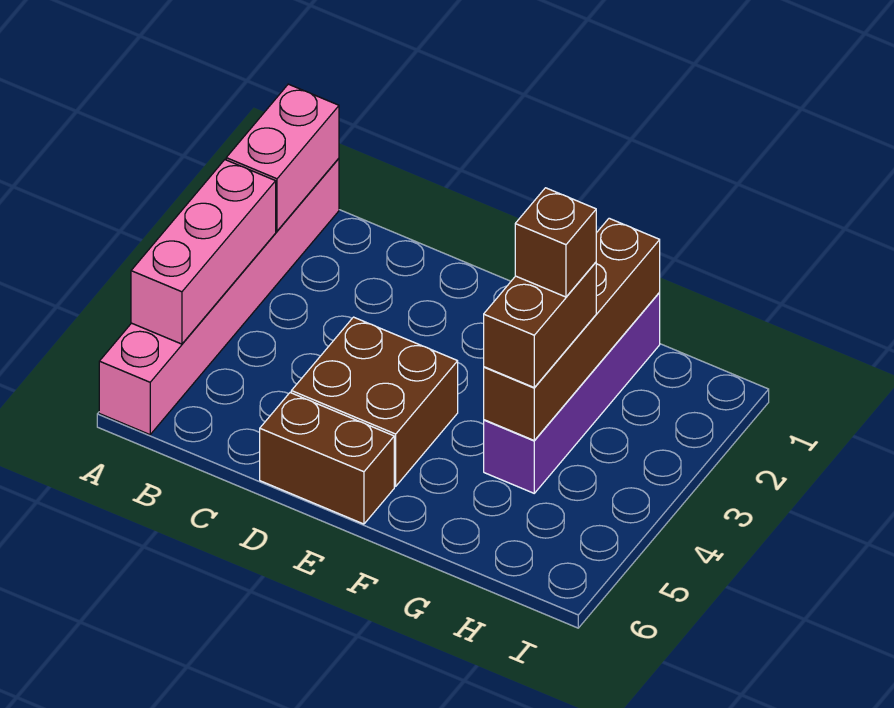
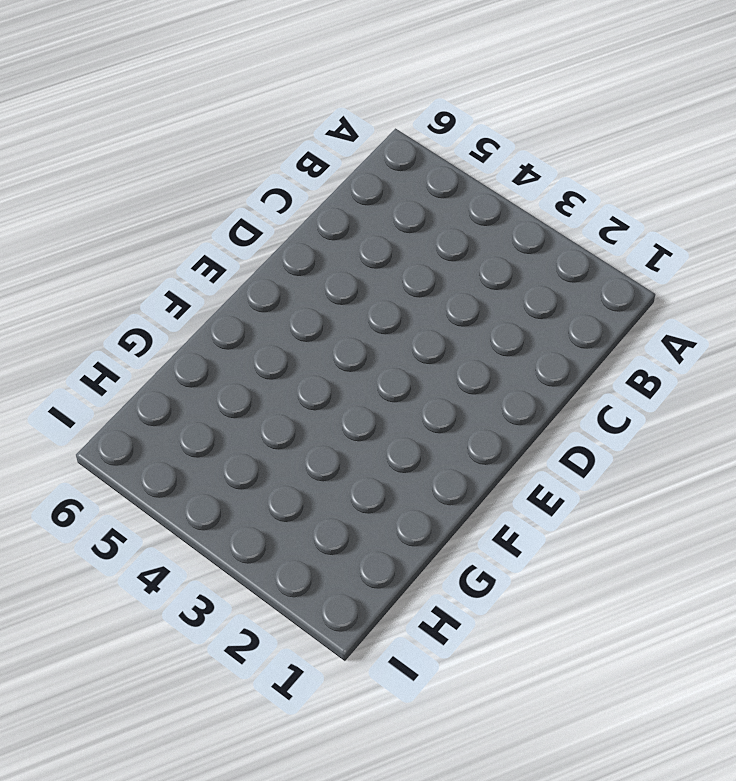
none -> pink brick A1:A6 level 1
none -> brown brick D4:E5 level 1

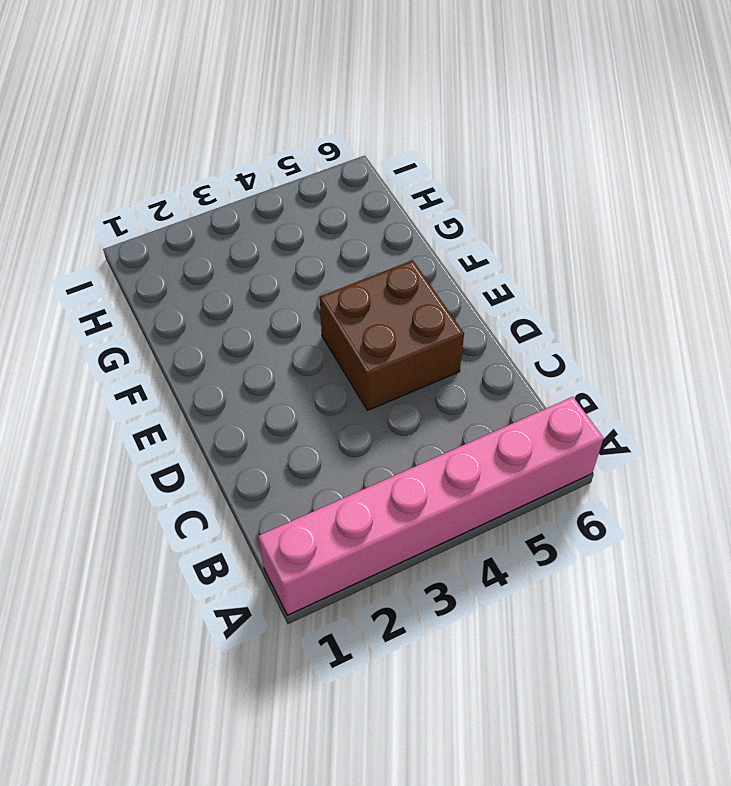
none -> brown brick D6:E6 level 1
none -> purple brick G1:G4 level 1

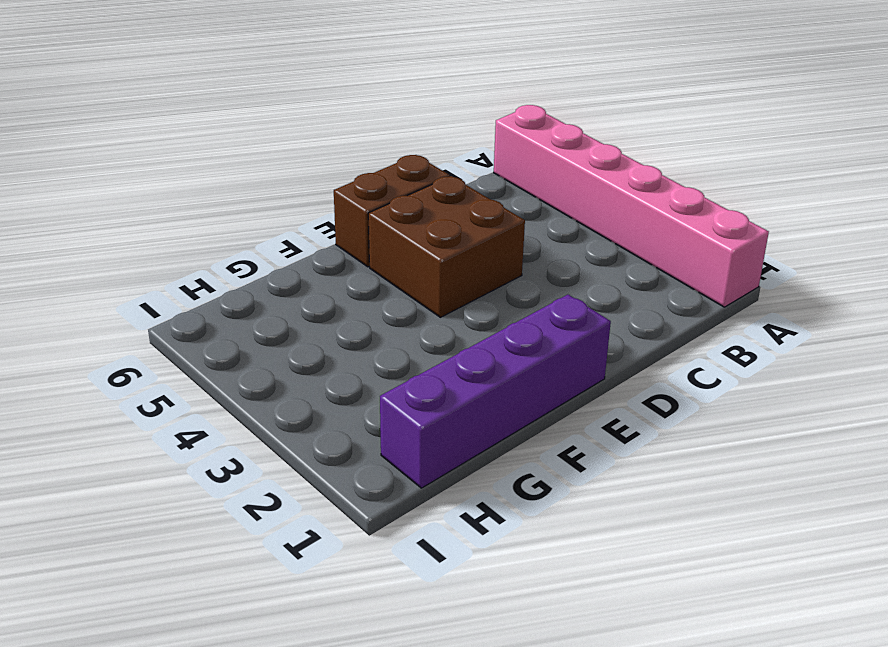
purple brick E1:H1 level 1 -> purple brick G1:G4 level 1
none -> pink brick A1:A2 level 2
none -> pink brick A3:A5 level 2

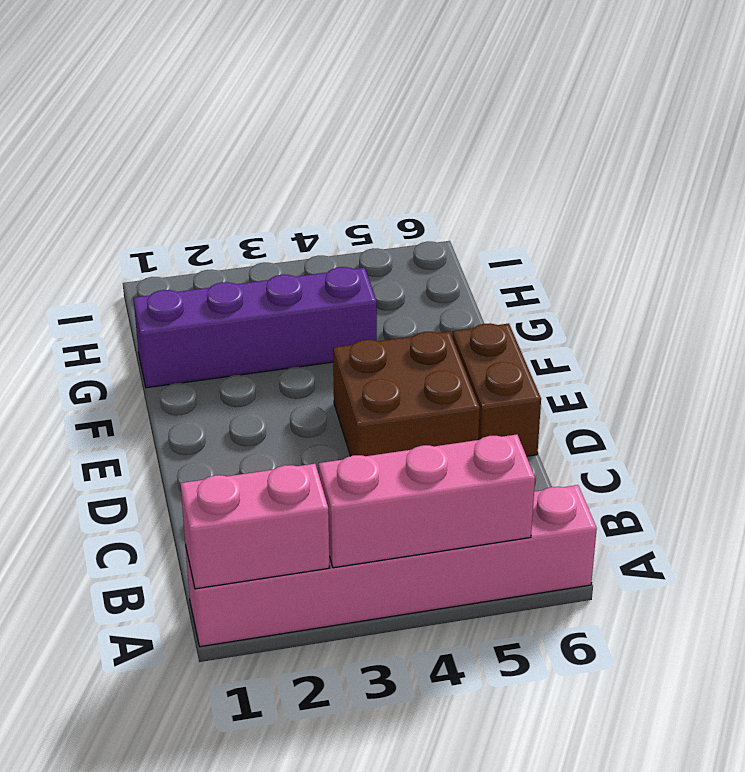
none -> brown brick G1:G4 level 2
none -> brown brick G3:G4 level 3

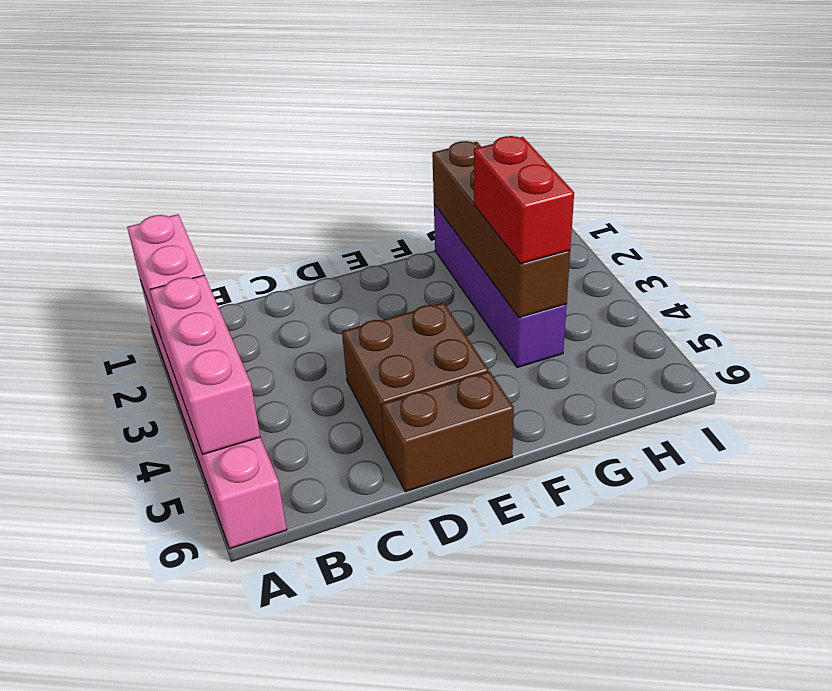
red brick G3:G4 level 3 -> brown brick G3:G4 level 3
none -> brown brick G3 level 4

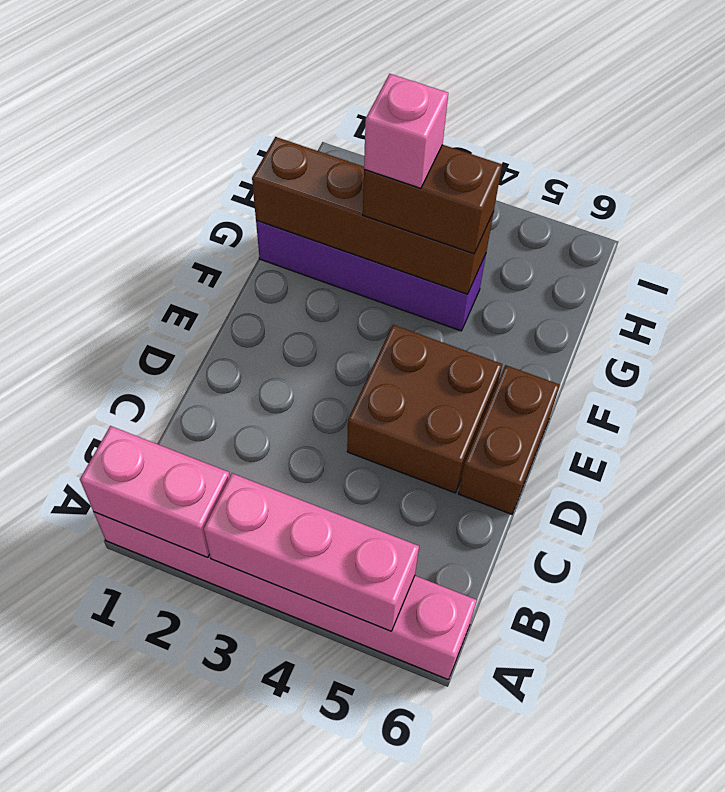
pink brick G3 level 4 -> brown brick G3 level 4

